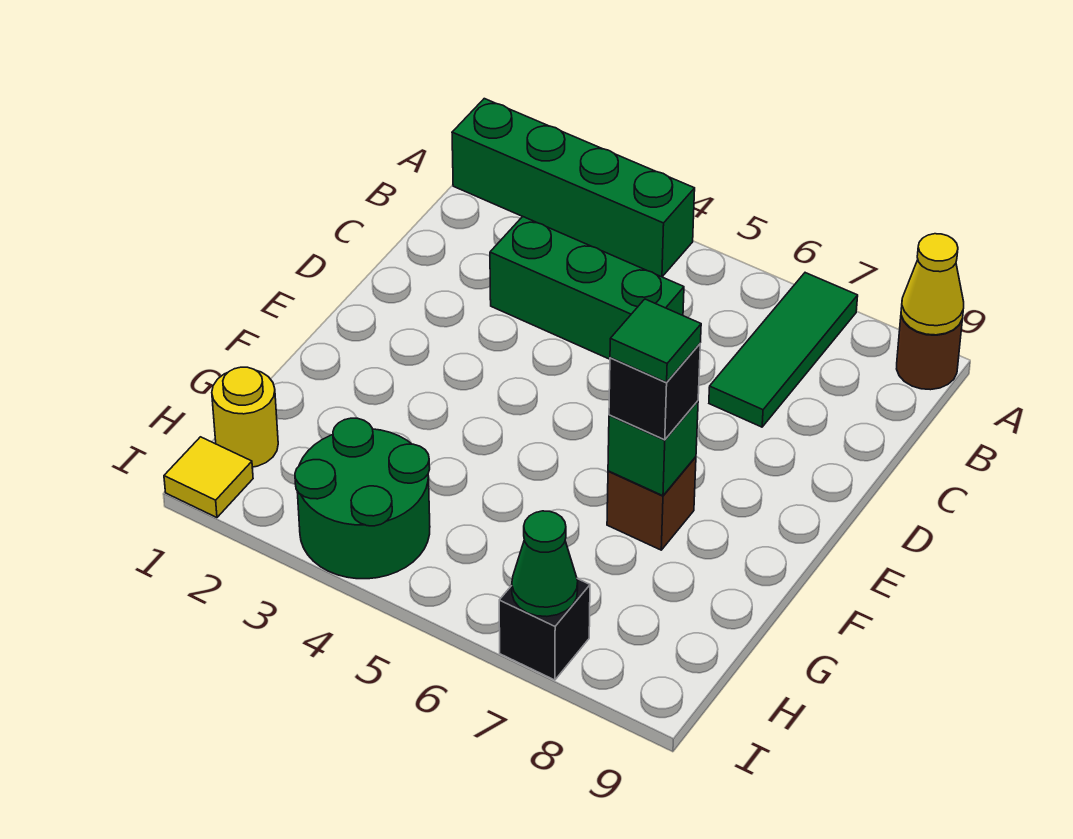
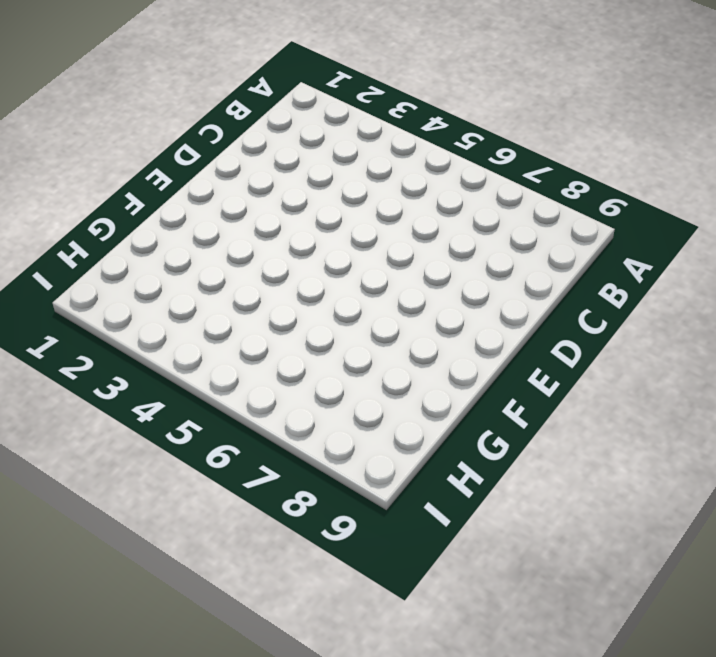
none -> green brick A1:A4 level 1
none -> green tile A7:C7 level 1
none -> brown round brick A9 level 1

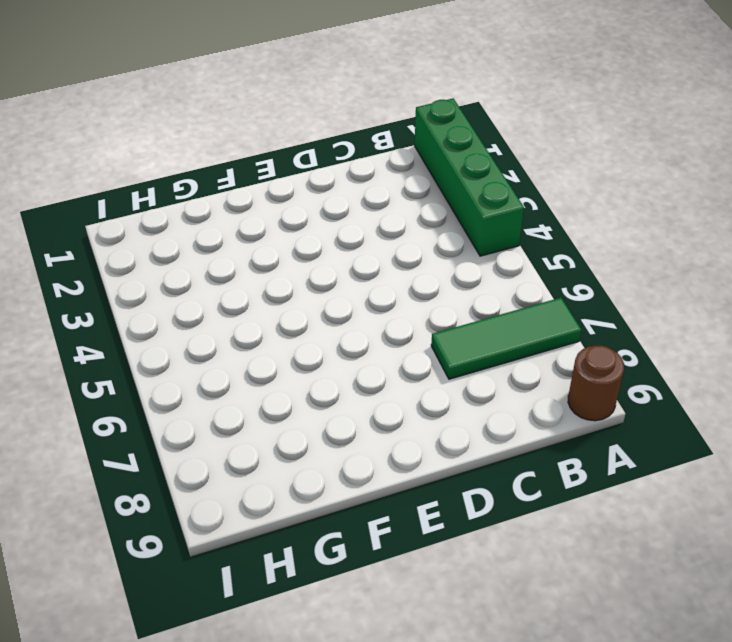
none -> green brick C3:C5 level 1
none -> brown brick F7 level 1
none -> yellow round brick H1 level 1

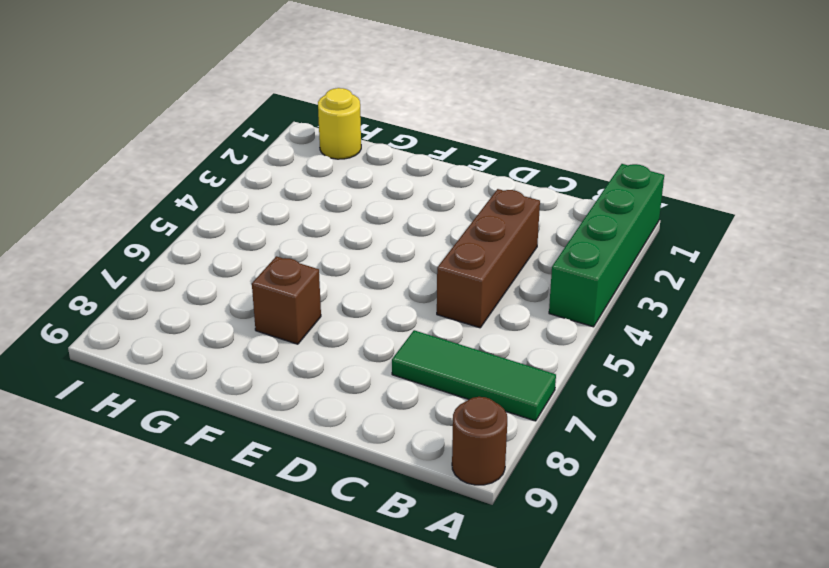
brown brick C3:C5 level 1 -> green brick C3:C5 level 1
none -> green round brick H3:I4 level 1
none -> yellow tile I1 level 1
none -> black brick I7 level 1

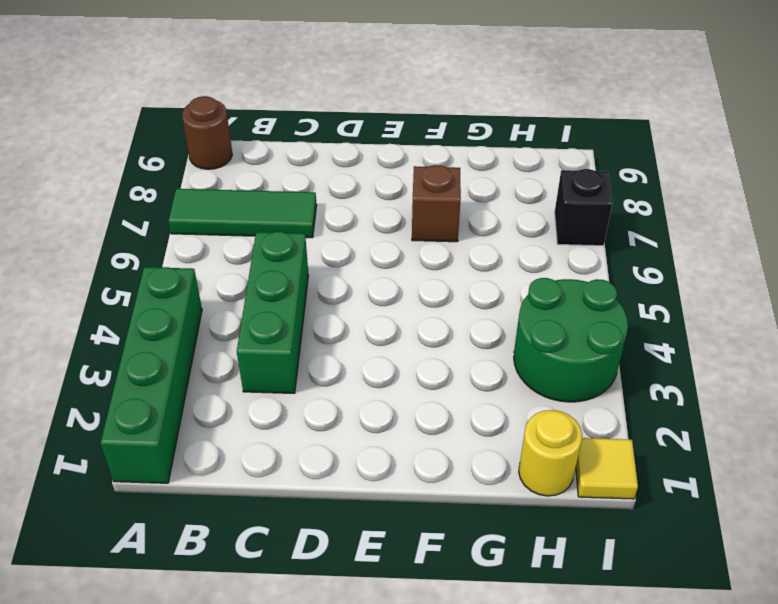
none -> yellow cone A9 level 2
none -> green brick F7 level 2
none -> green cone I7 level 2

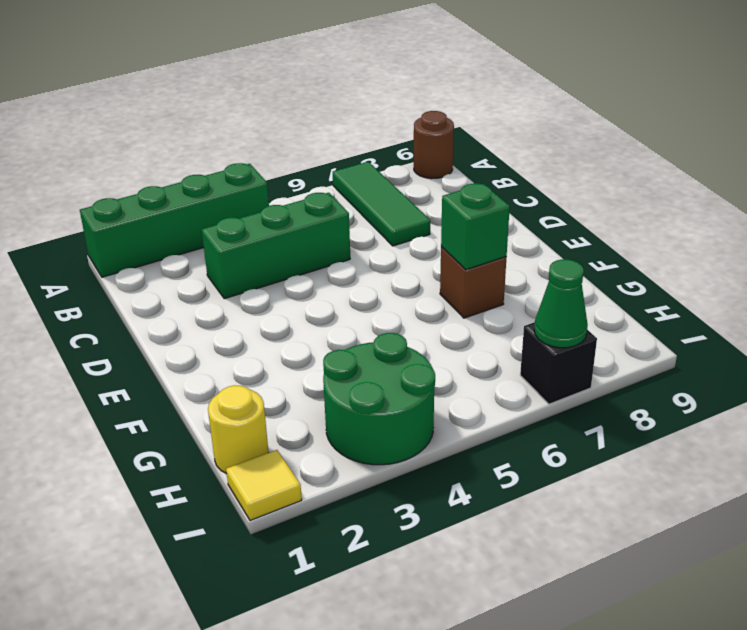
none -> yellow cone A9 level 2
none -> black brick F7 level 3
none -> green tile F7 level 4

